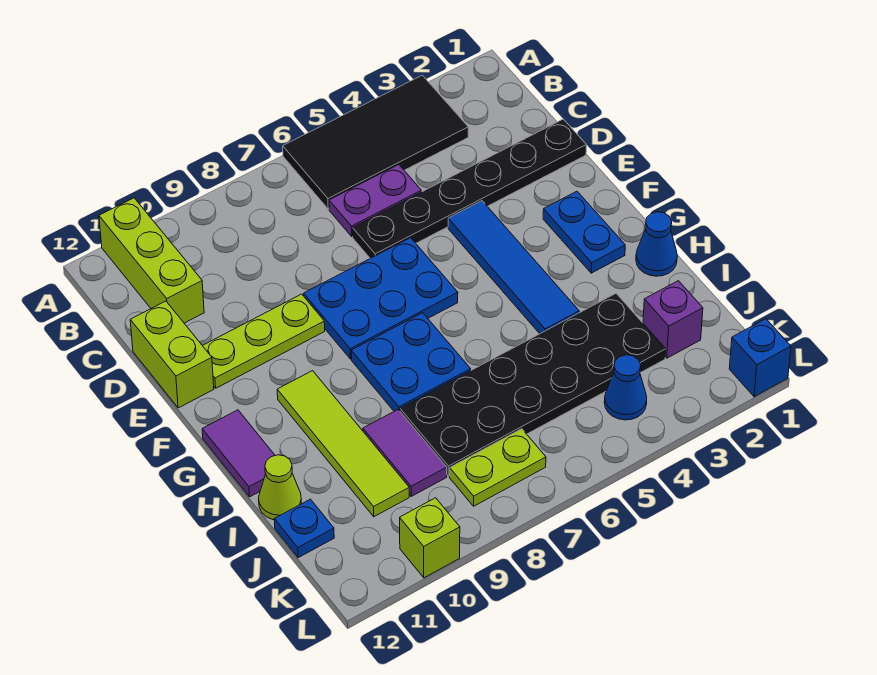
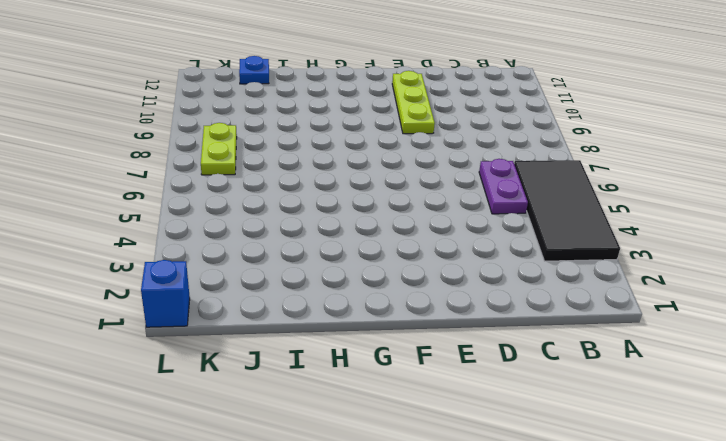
none -> lime brick A11:C11 level 1
none -> black plate D1:D6 level 1
none -> lime brick D12:E12 level 1

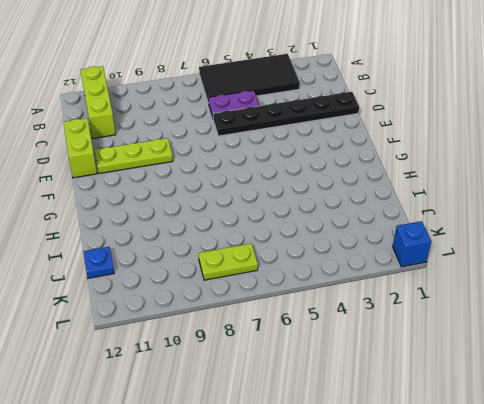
none -> blue tile E4:H4 level 1
none -> blue plate E6:F8 level 1
none -> blue plate F2:G2 level 1

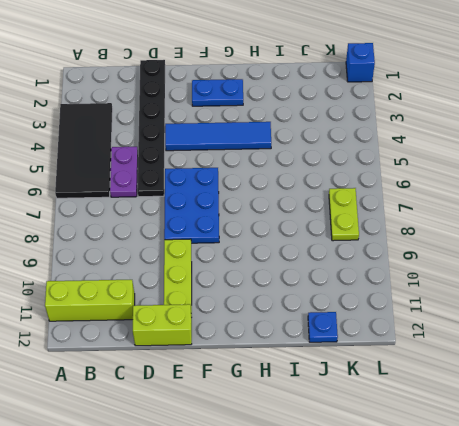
none -> blue plate G7:H8 level 1
none -> lime tile G10:J10 level 1
none -> purple tile G12:H12 level 1

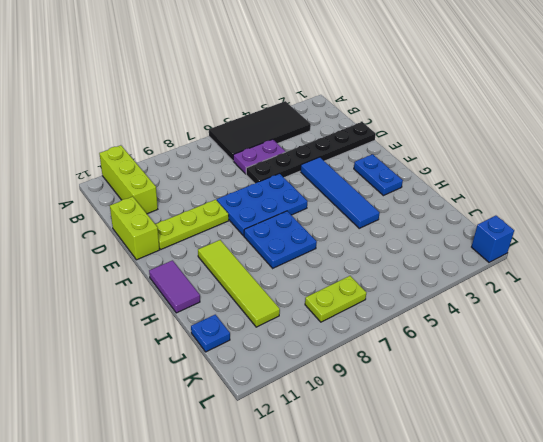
none -> blue cone H1 level 1
none -> black plate I3:J8 level 1
none -> purple tile I9:J9 level 1

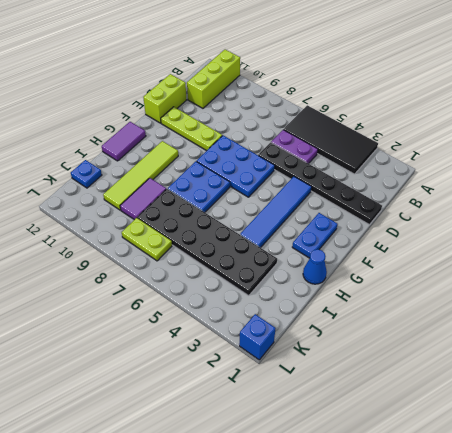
none -> lime cone I12 level 1
none -> purple brick J2 level 1
none -> blue cone K4 level 1

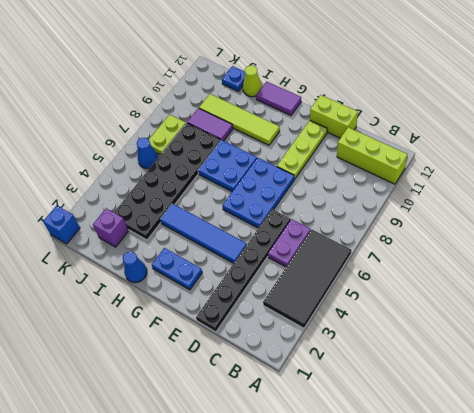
blue cone K6 level 1 -> blue cone K4 level 1
none -> lime brick L10 level 1

